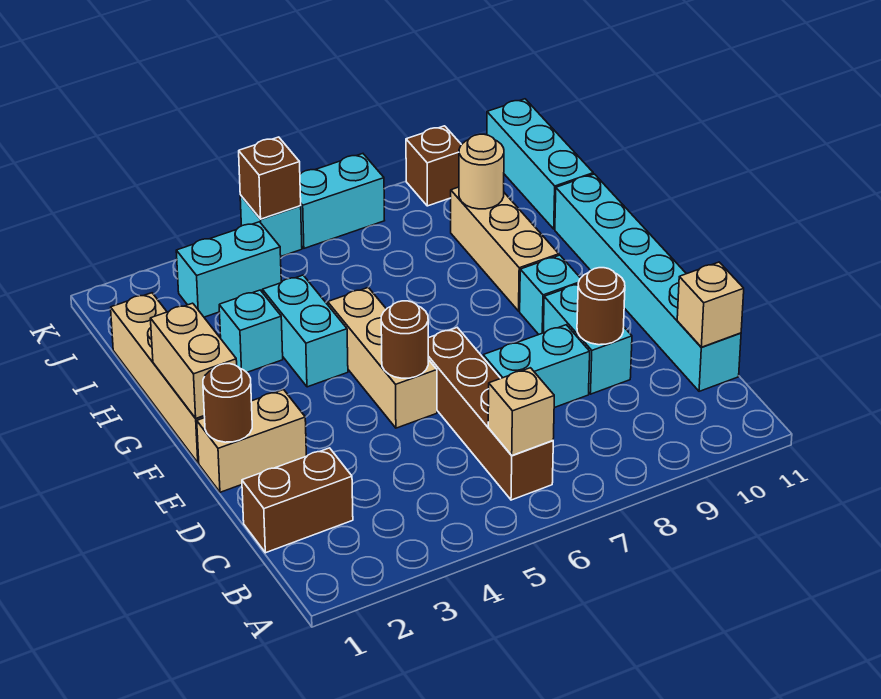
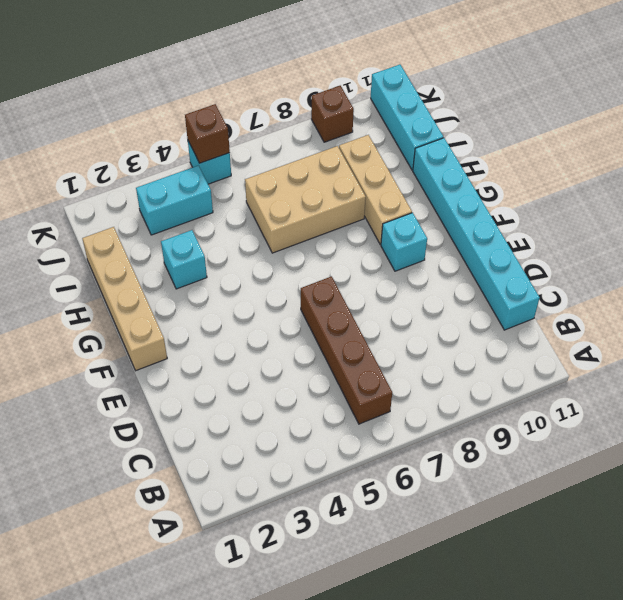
tan brick H6:I8 level 1 -> none
none -> brown brick C1:C2 level 1
none -> cyan brick D7:D8 level 1
none -> cyan brick D9:E9 level 1

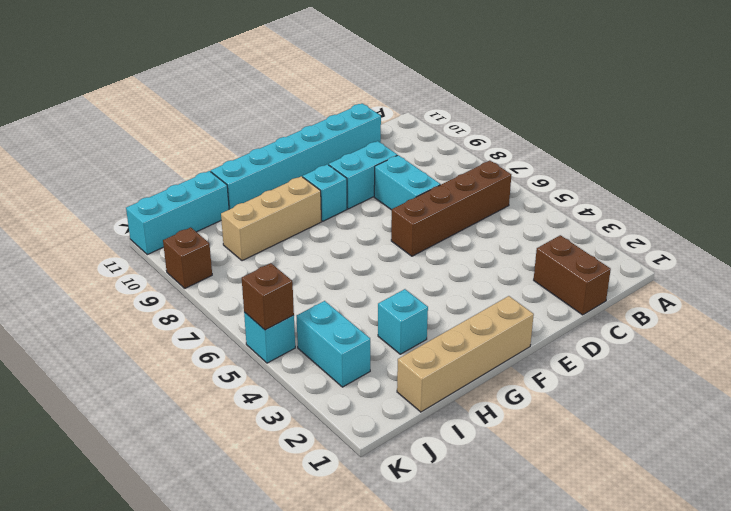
none -> tan brick E1:E2 level 1
none -> tan brick E5:G5 level 1
none -> cyan brick G4:H4 level 1

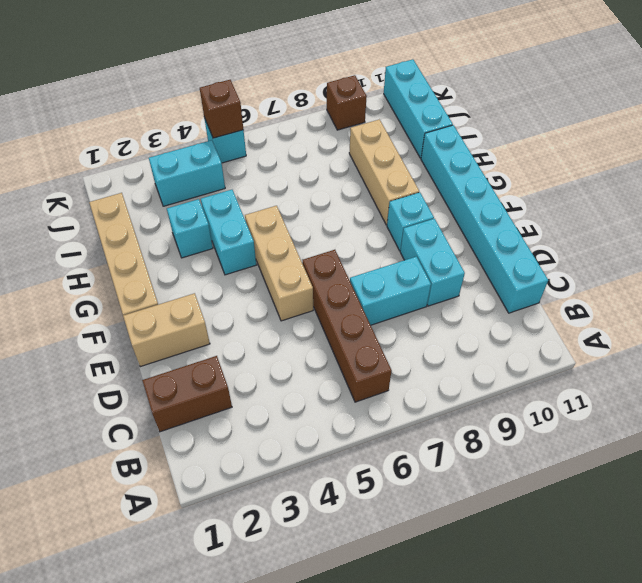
none -> cyan brick K6:K7 level 1
none -> tan brick B6 level 2
none -> tan brick C11 level 2

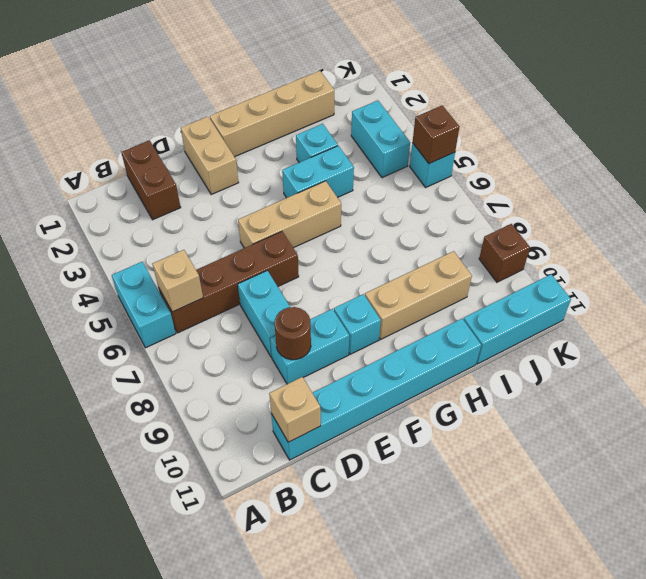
cyan brick A5:A6 level 1 -> cyan brick K6:K7 level 1
none -> brown round brick E1 level 2
none -> brown round brick E5 level 2
none -> tan brick F1:G1 level 2

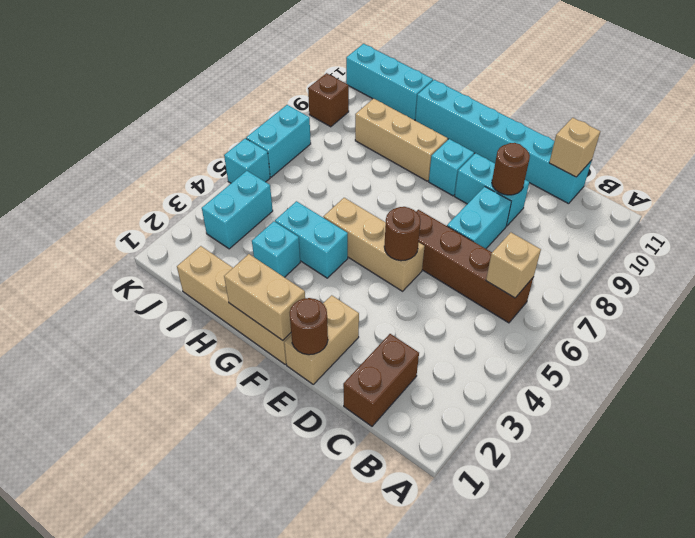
none -> tan round brick I9 level 2
none -> brown brick K5 level 2

